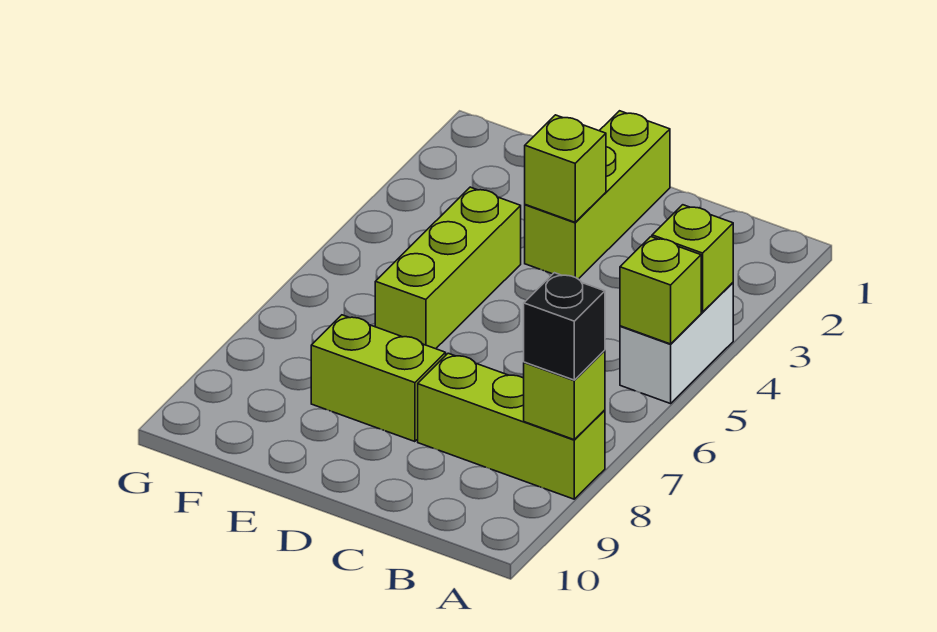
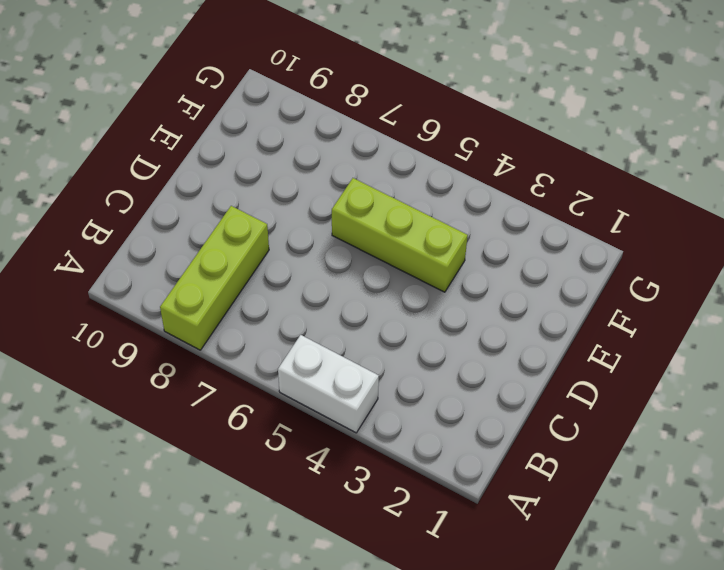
none -> lime brick D1:D3 level 1
none -> lime brick D8:E8 level 1

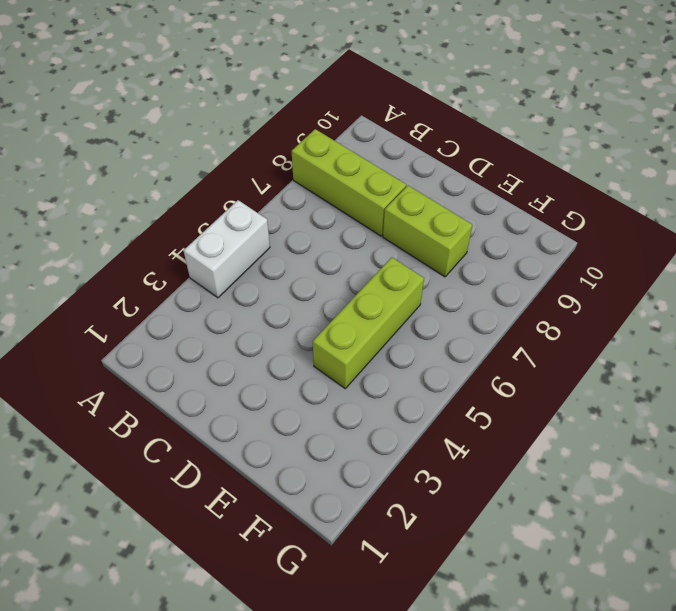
none -> lime brick D1:D3 level 1
none -> lime brick A4 level 2

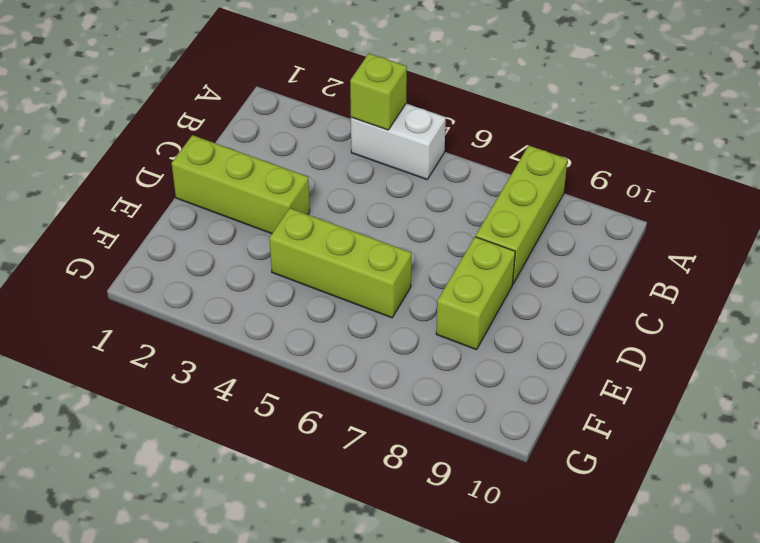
none -> lime brick A5 level 2
none -> lime brick A8 level 2

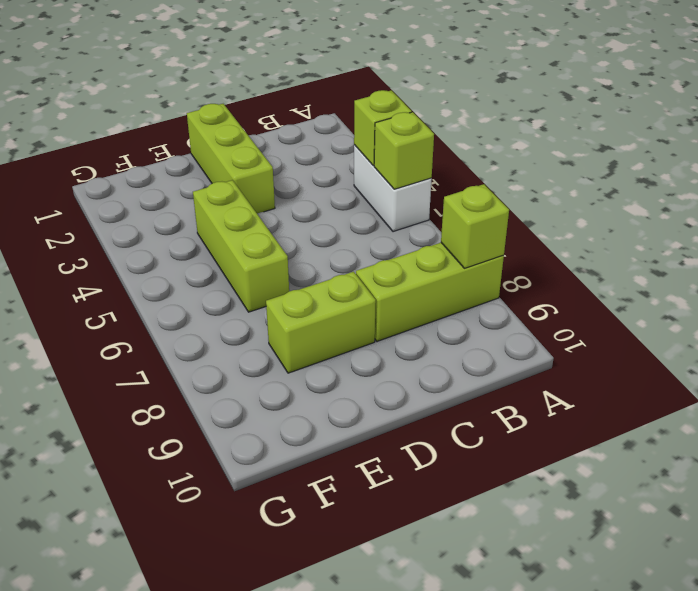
none -> lime brick D3 level 2
none -> black brick A8 level 3

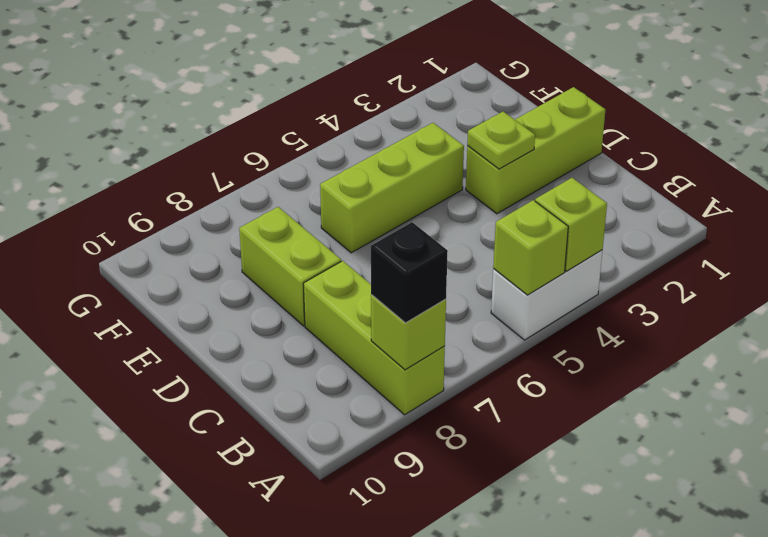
lime plate D3 level 2 -> lime brick D3 level 2

